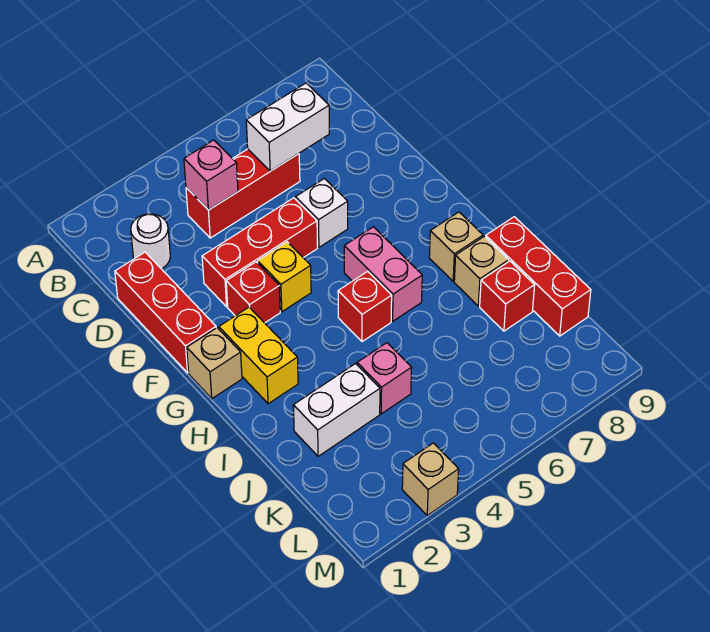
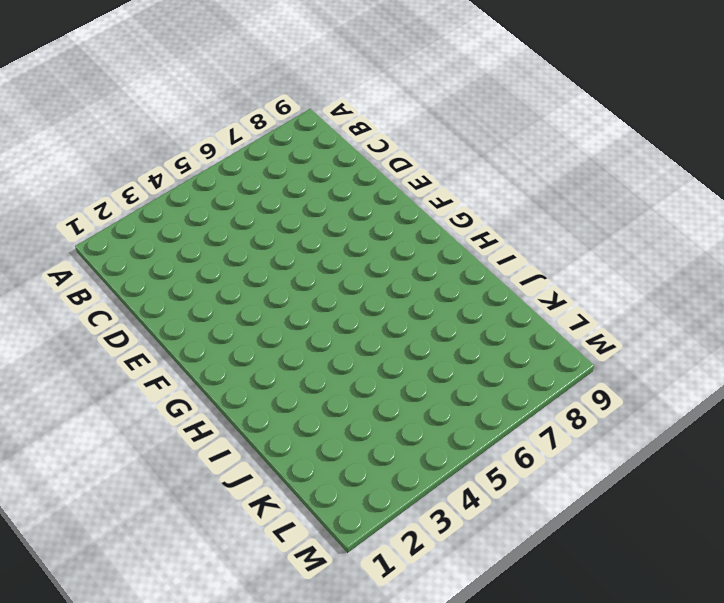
none -> white round brick C2 level 1
none -> red brick C4:C6 level 1
none -> red brick D1:F1 level 1

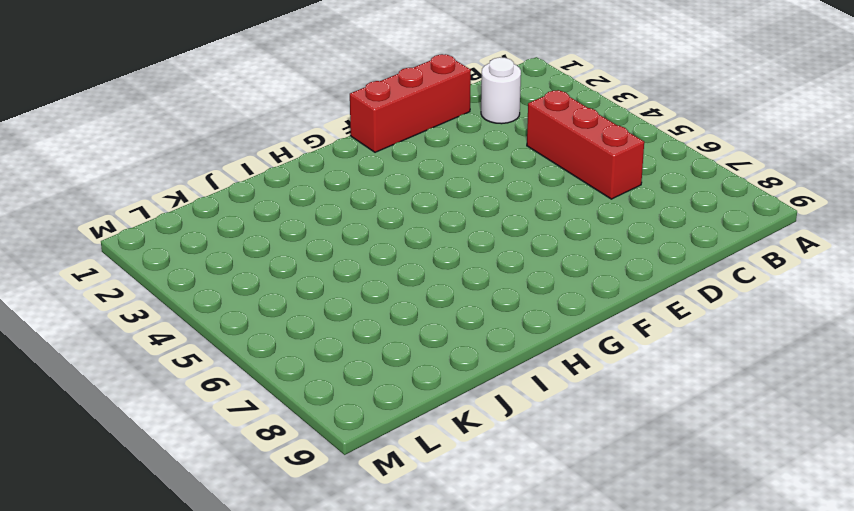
none -> red brick E3:E5 level 1
none -> white brick E6 level 1
none -> red brick F3 level 1

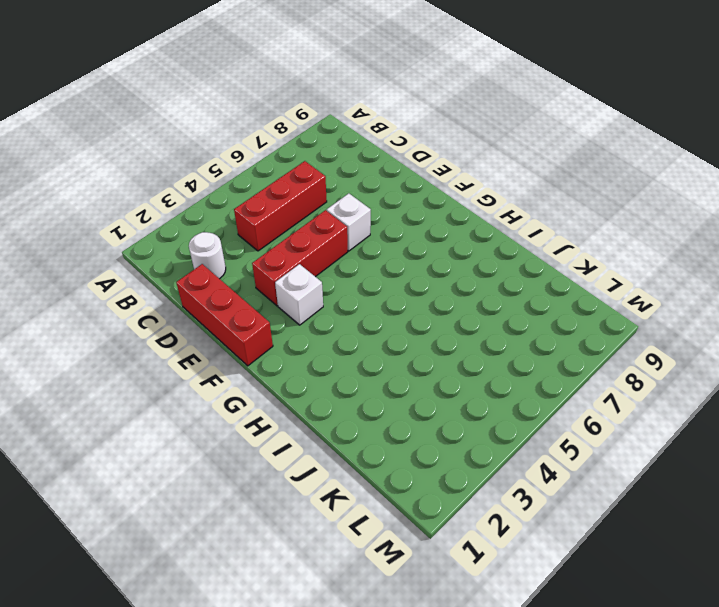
white brick F3 level 1 -> red brick F3 level 1
none -> yellow brick F4 level 1
none -> tan brick G1 level 1
none -> yellow brick G2:H2 level 1

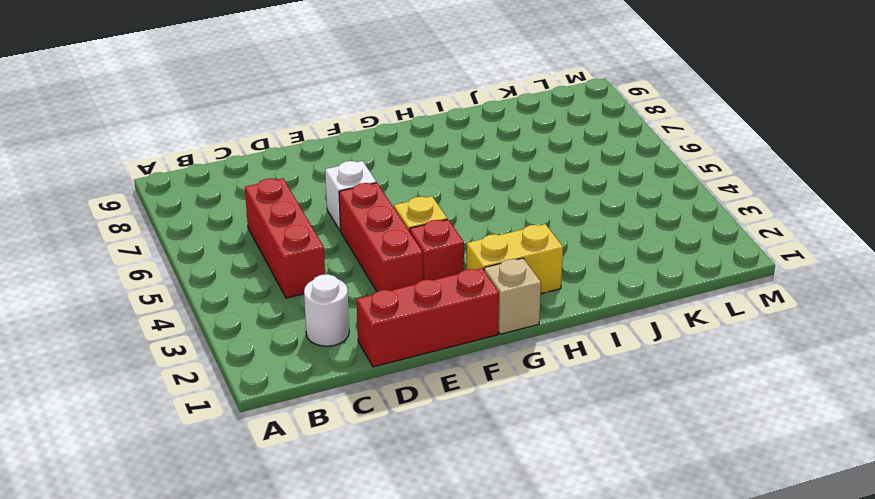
none -> pink brick G6:H6 level 1
none -> red brick H5 level 1
none -> tan brick H8 level 1

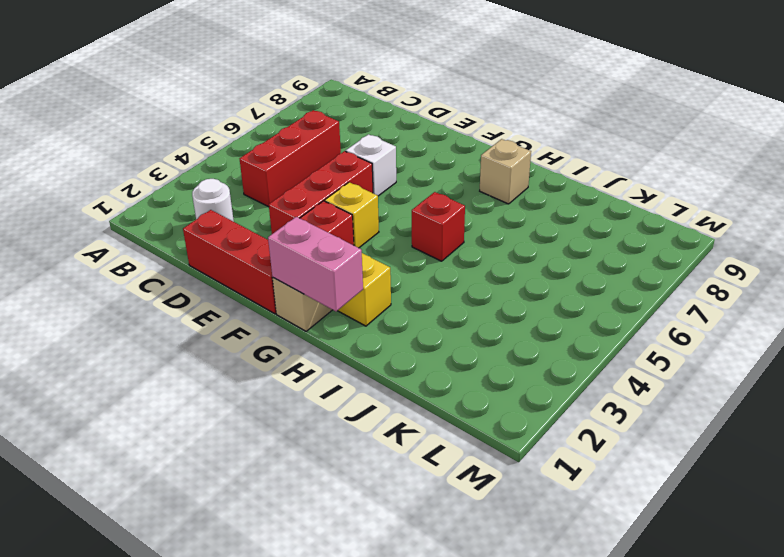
pink brick G1:H1 level 2 -> pink brick G6:H6 level 1
none -> tan brick I8 level 1
none -> red brick I9:K9 level 1
none -> white brick J2:J3 level 1

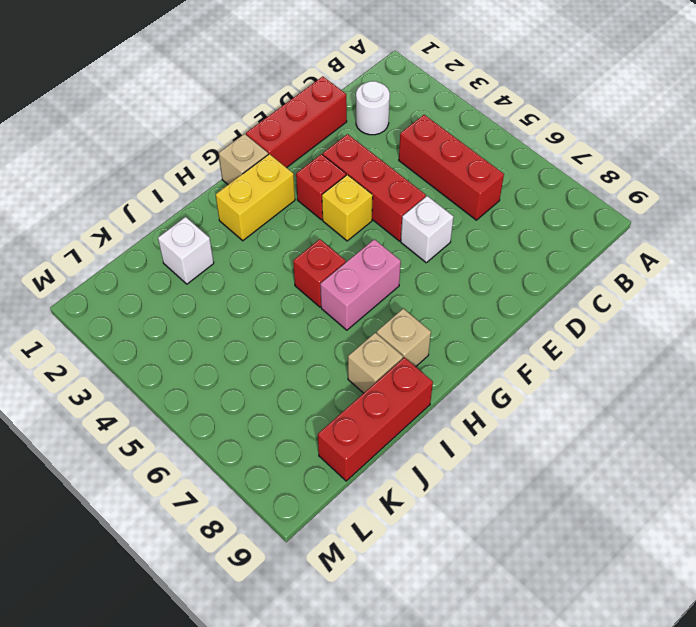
white brick J2 level 1 -> white brick J2:J3 level 1
none -> pink brick J4 level 1
none -> red brick J8 level 1
none -> tan brick M3 level 1

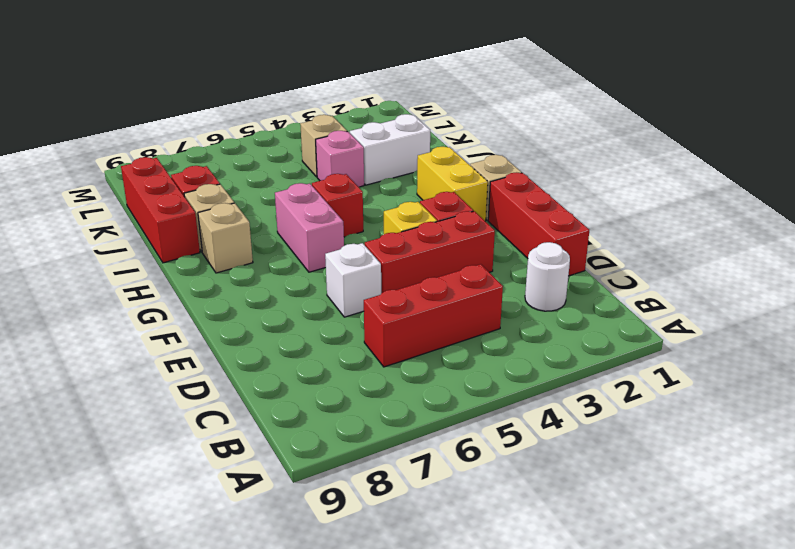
tan brick K4 level 1 -> tan brick M3 level 1
none -> pink brick C4 level 2
none -> white brick C6:C7 level 2

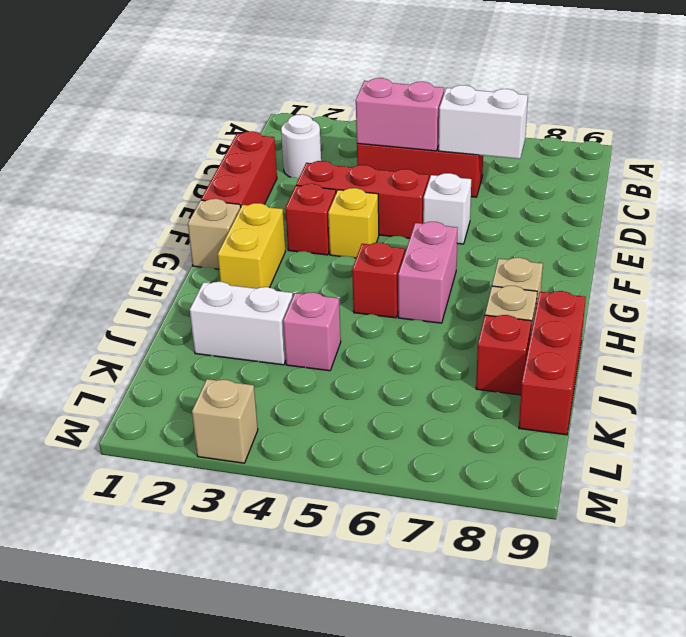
pink brick C4:C5 level 2 -> pink brick C4 level 2

